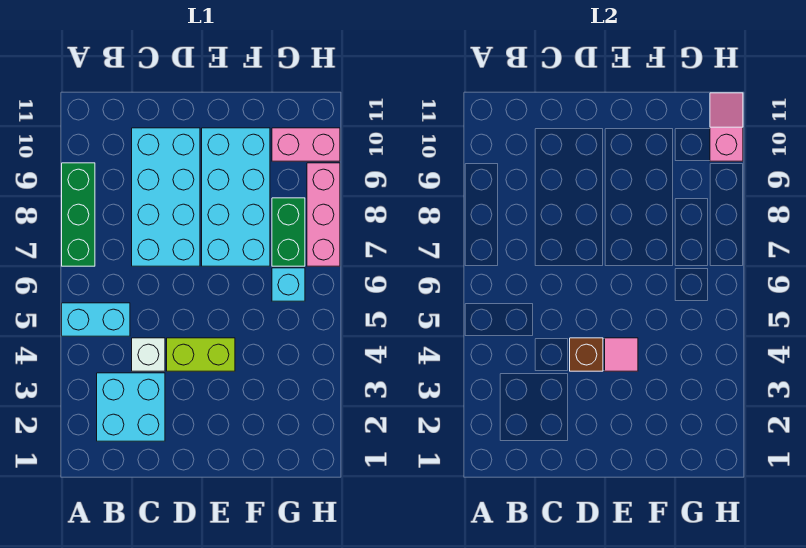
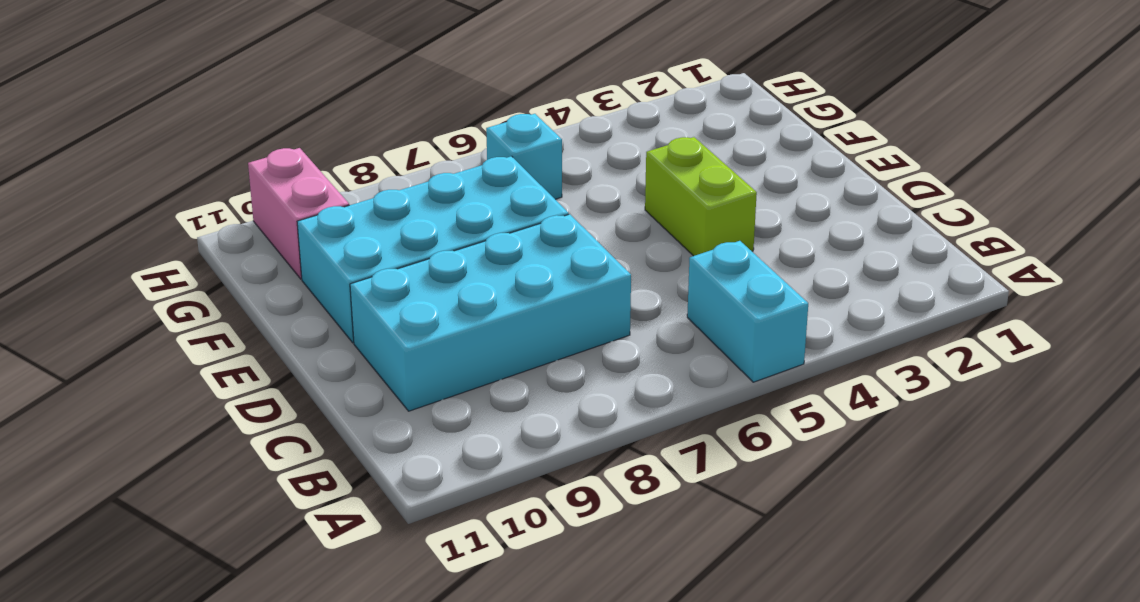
none -> green brick A7:A9 level 1
none -> cyan brick B2:C3 level 1
none -> white brick C4 level 1

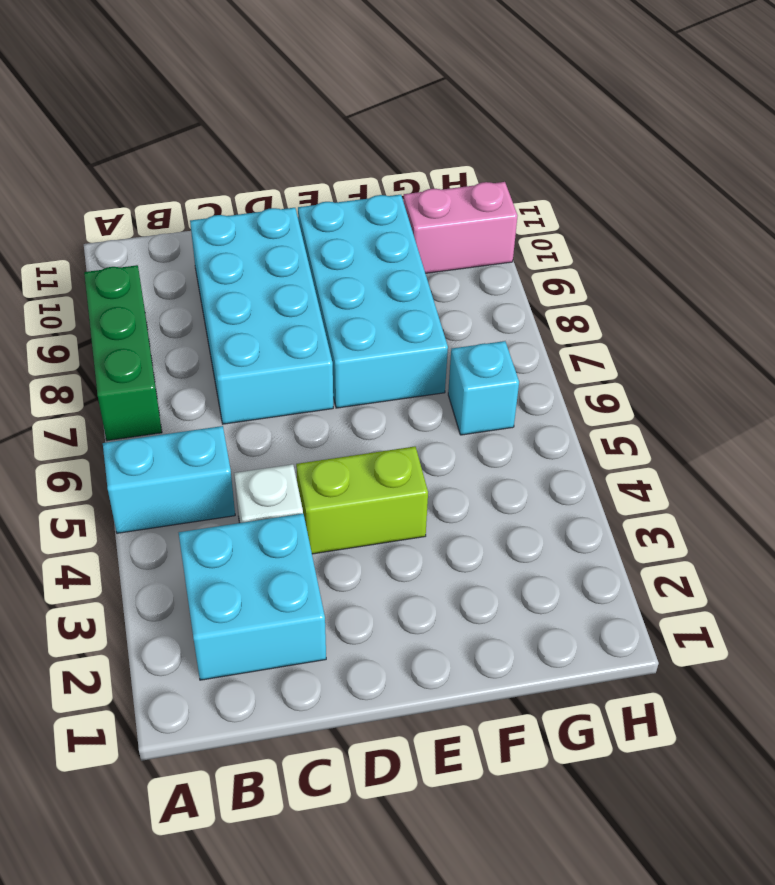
none -> green brick G7:G8 level 1
none -> pink brick H7:H9 level 1
none -> brown brick D4 level 2

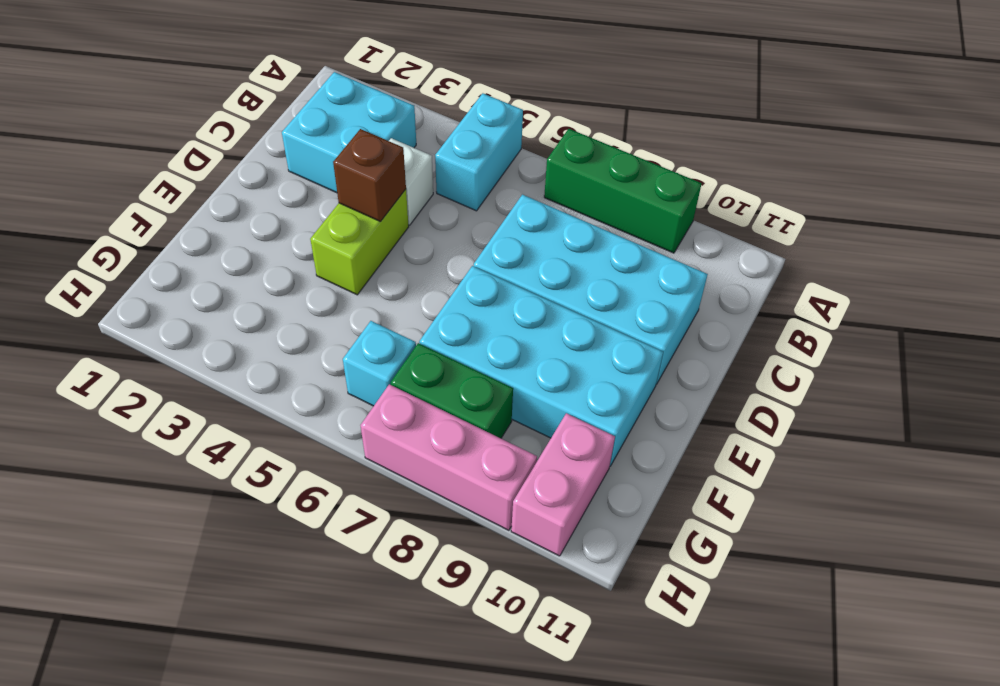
none -> pink tile E4 level 2
none -> pink slope H10:H11 level 2 top 10

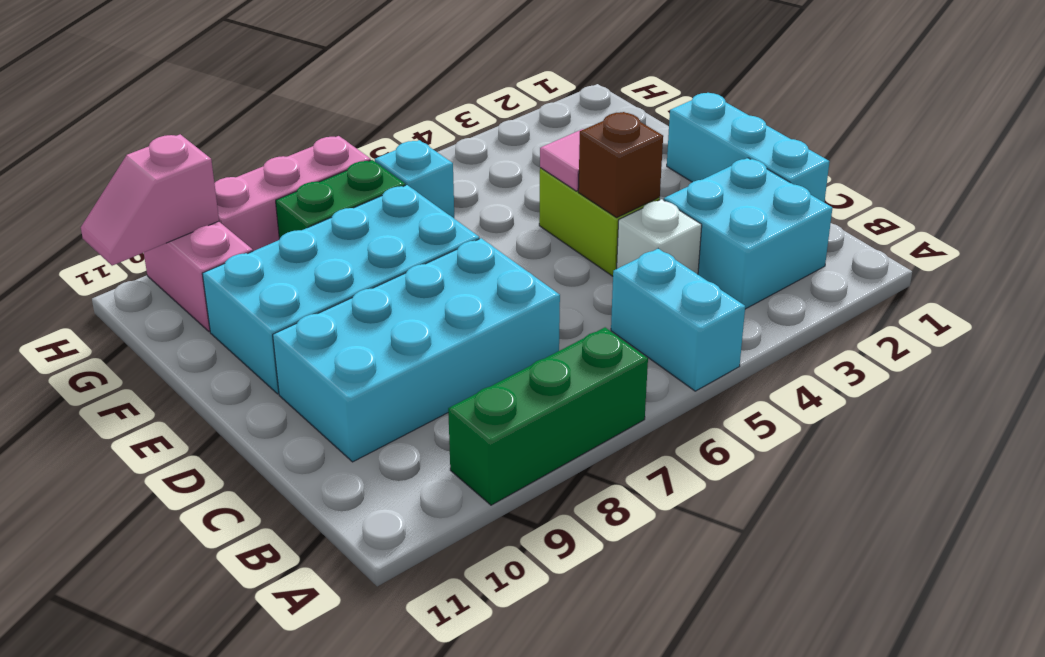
cyan brick C1:E1 level 1 -> none

